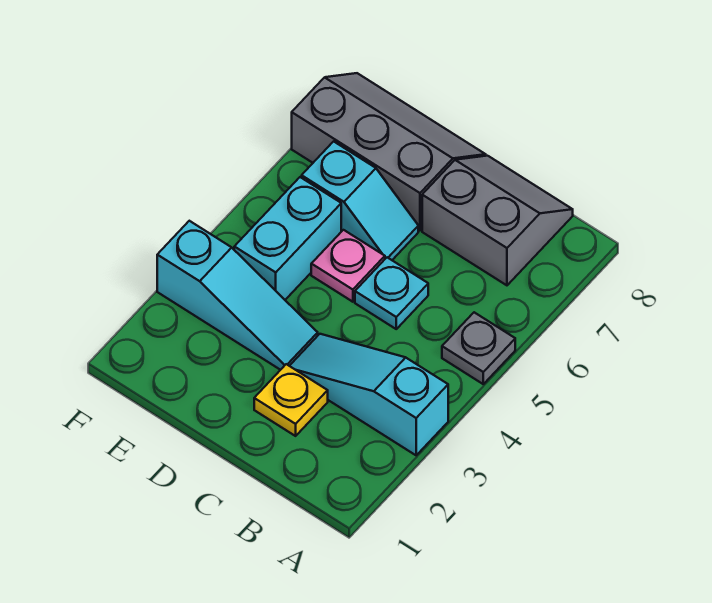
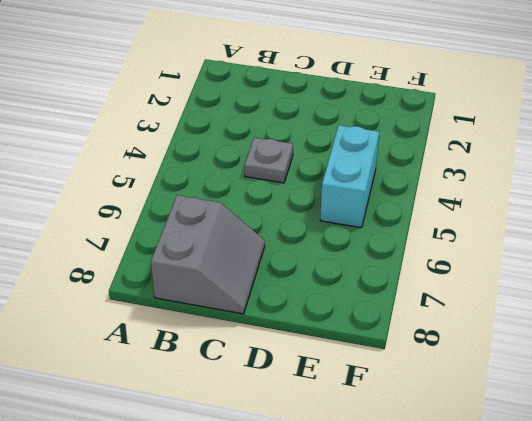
grey slope B7:C8 level 1 top B -> grey slope B7:C8 level 1 top 7
grey plate C4 level 1 -> grey plate A5 level 1
none -> cyan slope A3:C3 level 1 top A
none -> yellow plate C2 level 1

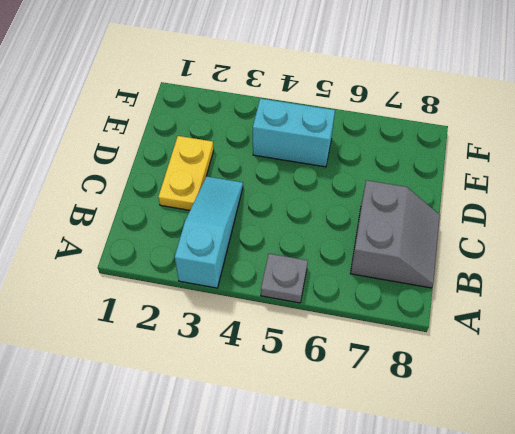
yellow plate C2:D2 level 1 -> yellow plate C2 level 1
none -> cyan plate C5 level 1
none -> cyan slope D3:F3 level 1 top F

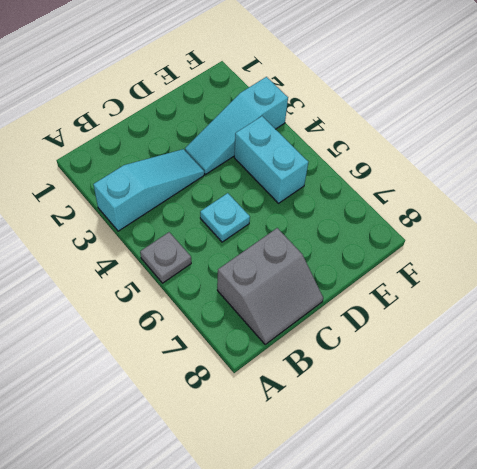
none -> yellow plate C2 level 1
none -> pink plate D5 level 1

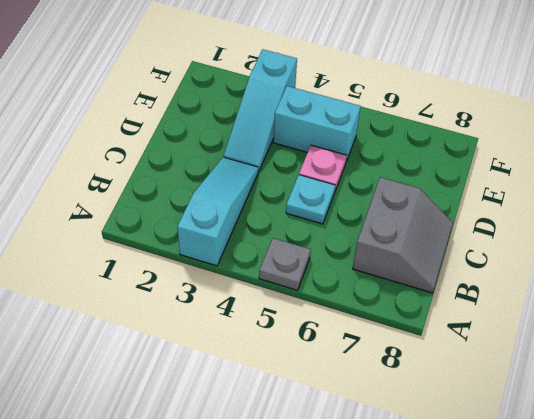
none -> yellow plate C2 level 1
none -> cyan slope D6:E6 level 1 top E

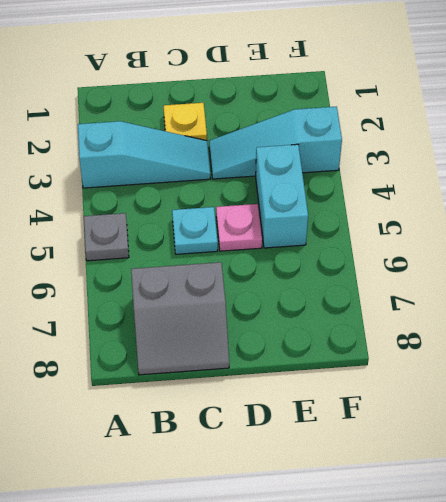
none -> cyan slope D6:E6 level 1 top E
none -> grey slope D7:F8 level 1 top 7

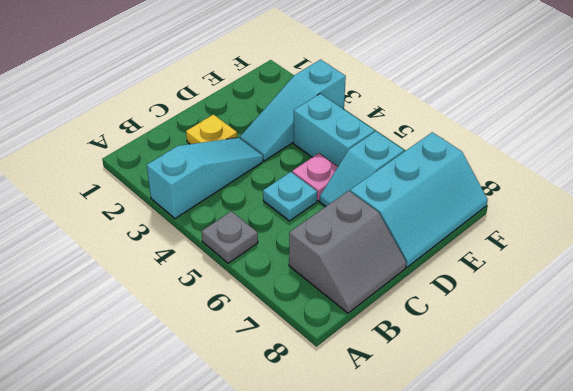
cyan slope D7:F8 level 1 top 7 -> grey slope D7:F8 level 1 top 7

